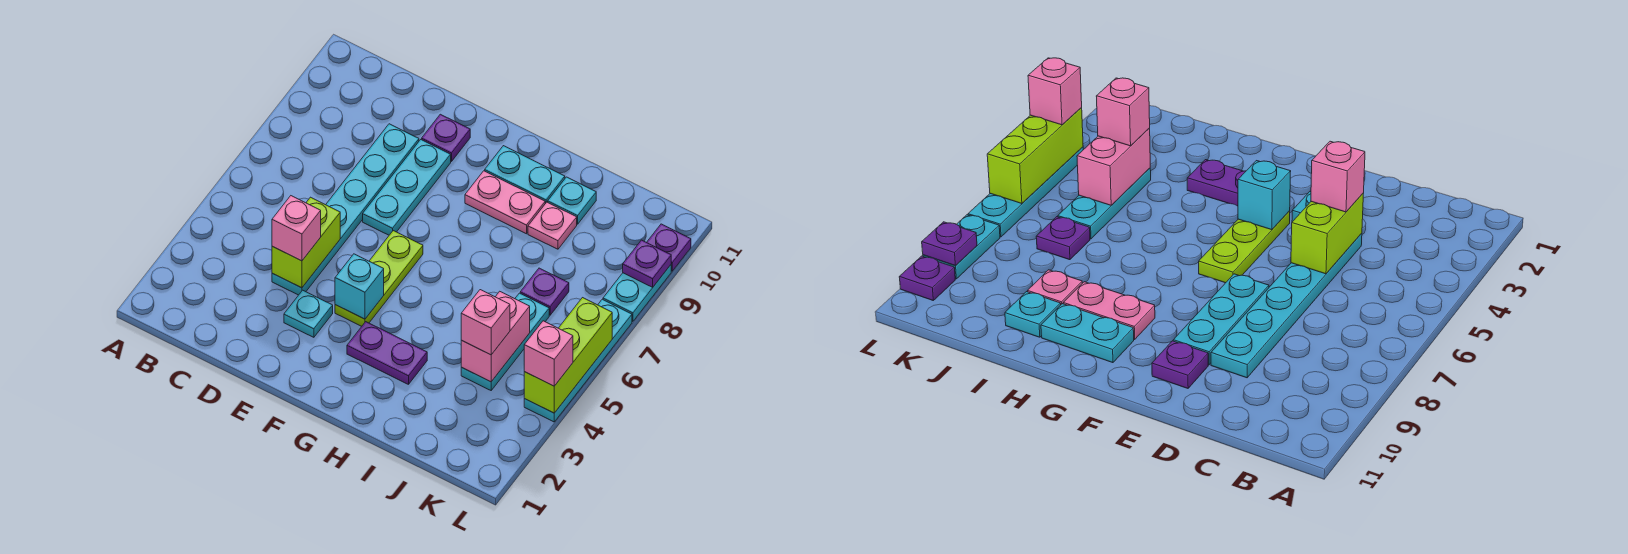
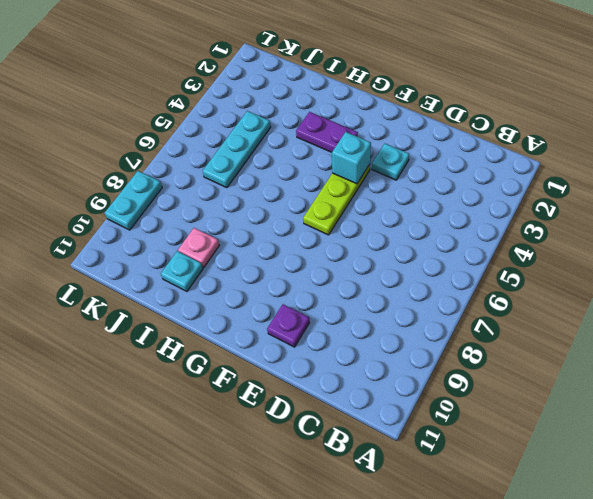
none -> cyan plate D4:D9 level 1
none -> cyan plate E7:E9 level 1
none -> pink plate G9:H9 level 1

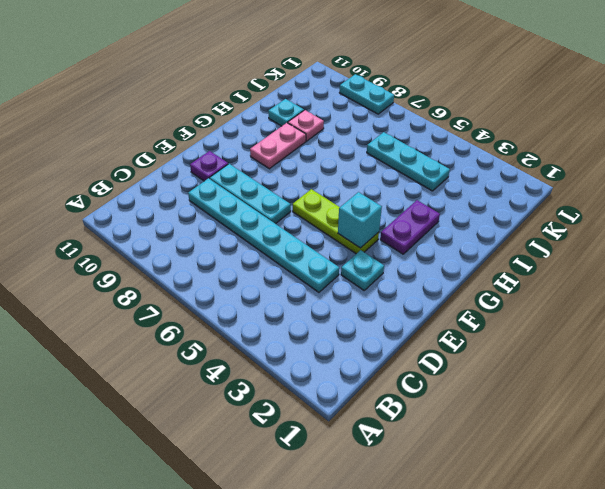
none -> cyan plate G10:H10 level 1
none -> purple plate J7 level 1
none -> cyan plate L4:L7 level 1

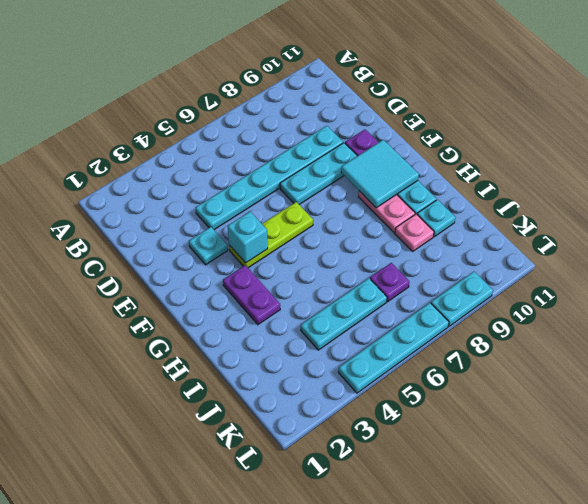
cyan tile F9:G10 level 2 -> none
none -> purple plate L10 level 1
none -> lime brick D4:D5 level 2
none -> pink brick J4:J5 level 2

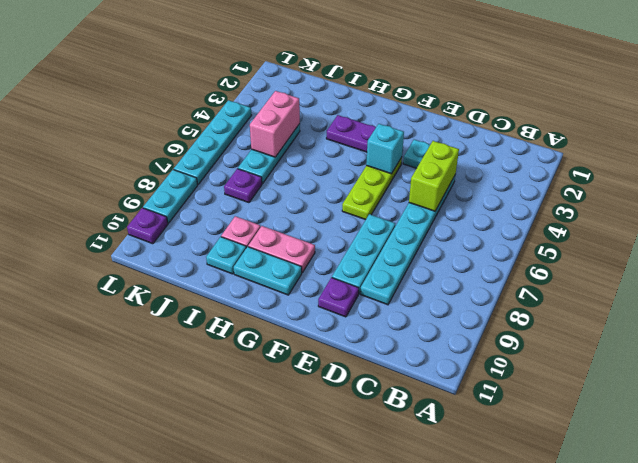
none -> lime brick L4:L6 level 2
none -> purple plate L9 level 2
none -> pink brick D4 level 3

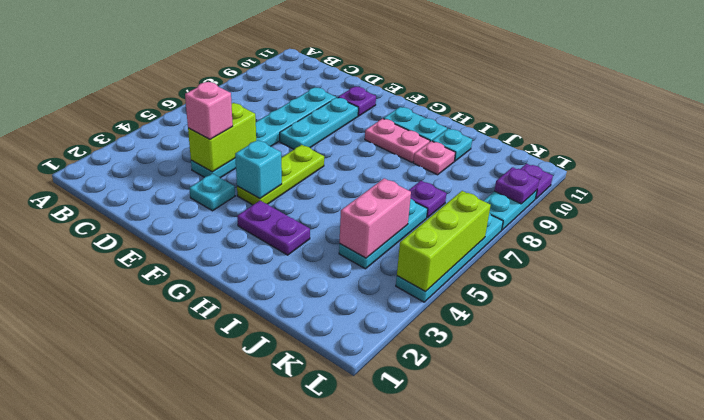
none -> pink brick J4 level 3
none -> pink brick L4 level 3

